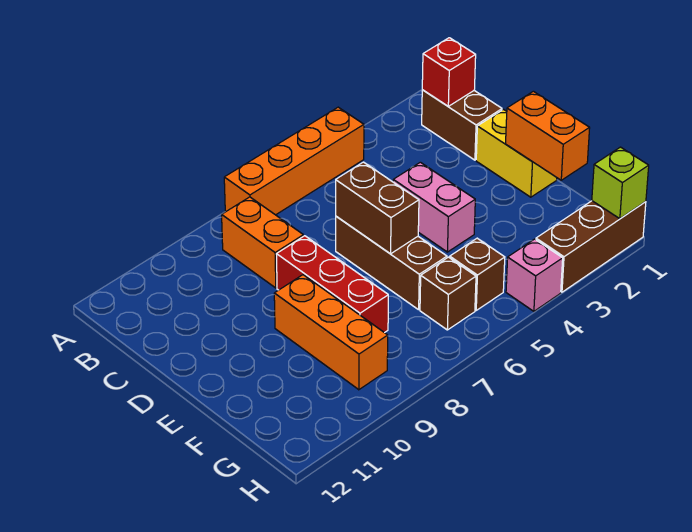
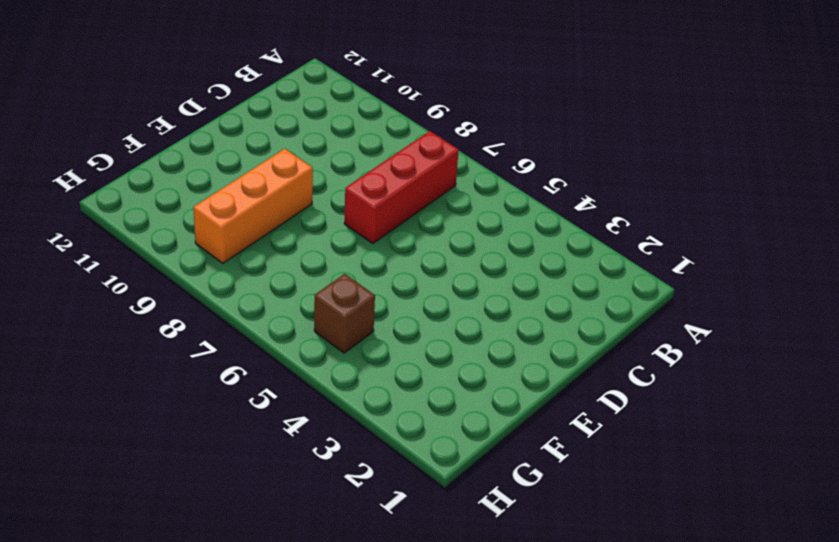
red brick B7:D7 level 1 -> red brick D8:F8 level 1
none -> orange brick A4:A7 level 1
none -> brown brick B1:C1 level 1
none -> orange brick B8:C8 level 1

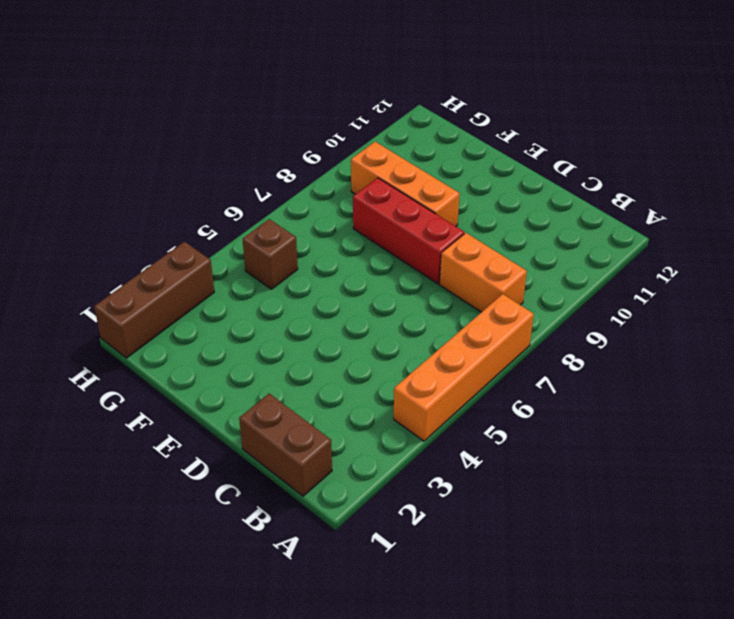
none -> yellow brick D1:E1 level 1
none -> pink brick D4:E4 level 1
none -> brown brick D6:F6 level 1

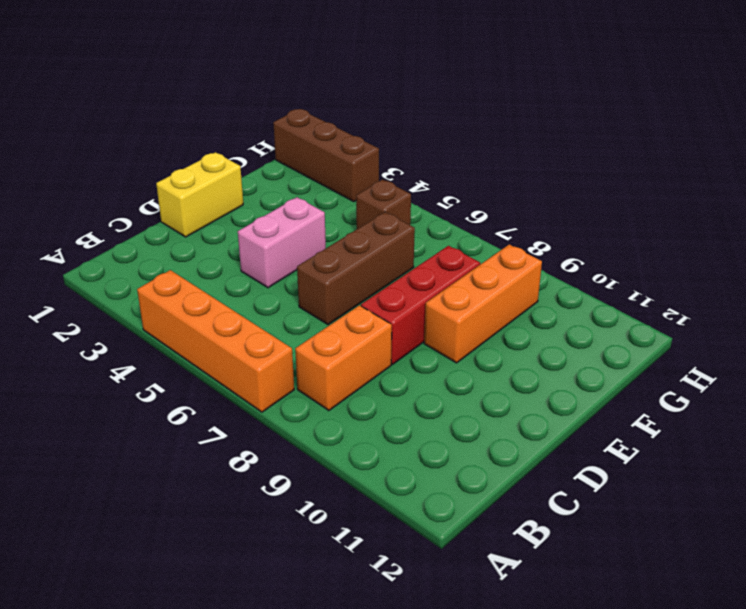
none -> brown brick B1:C1 level 1
none -> brown brick G6 level 1
none -> pink brick H4 level 1

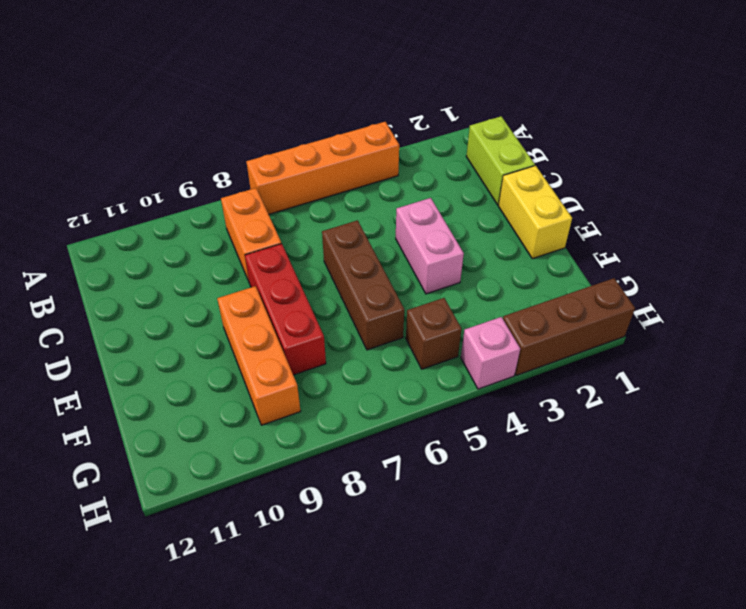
lime brick B1:C1 level 1 -> brown brick B1:C1 level 1
none -> brown brick G6 level 1
none -> red brick B1 level 2
none -> brown brick D6:E6 level 2

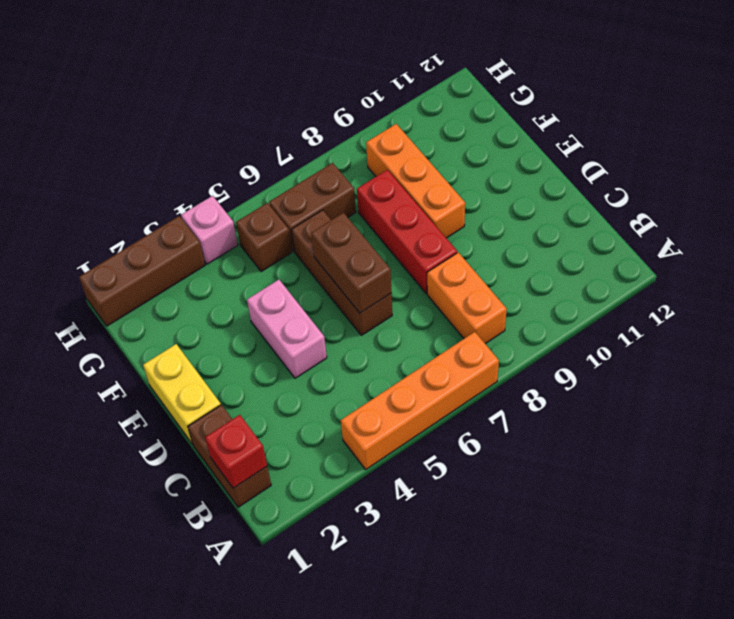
brown brick G6:G7 level 1 -> brown brick G6 level 1
none -> orange brick E1:F1 level 2
none -> lime brick H1 level 2

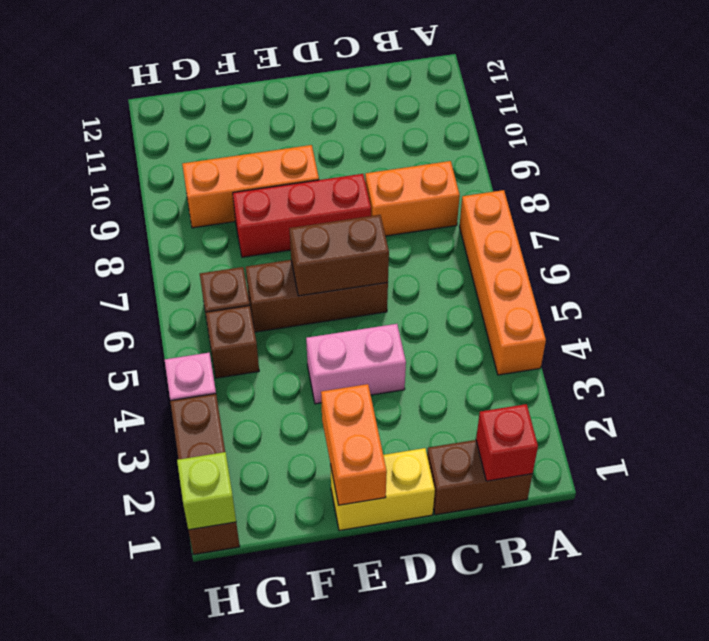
orange brick E1:E2 level 2 -> orange brick E1:F1 level 2

